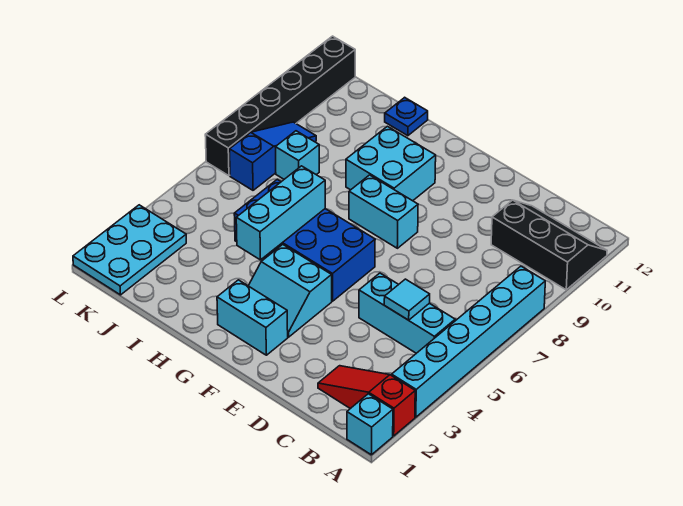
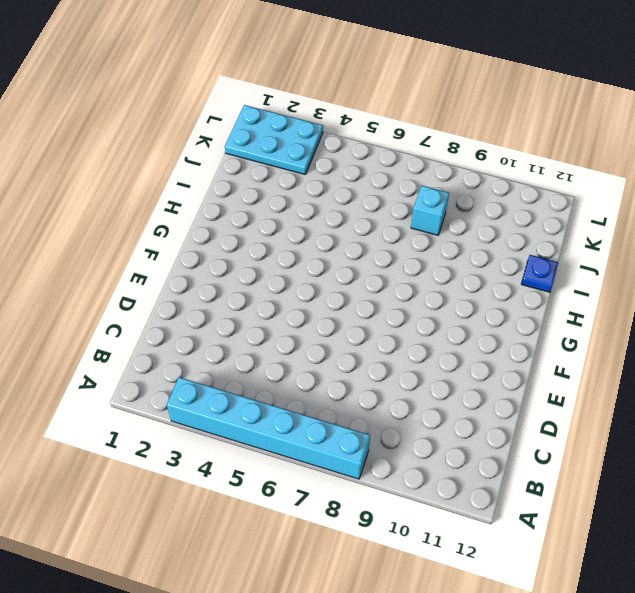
none -> cyan brick A1 level 1
none -> red slope A2:C2 level 1 top A
none -> black slope A10:C11 level 1 top 10

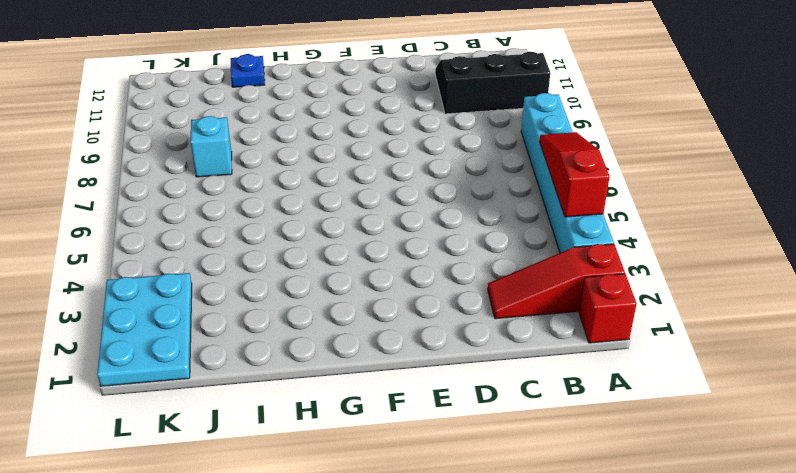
red brick A1 level 1 -> cyan brick A1 level 1
red slope A4:A6 level 2 top 4 -> none
none -> cyan brick B5:D5 level 1
none -> cyan brick F2:G2 level 1
none -> cyan slope F3:G4 level 1 top 4

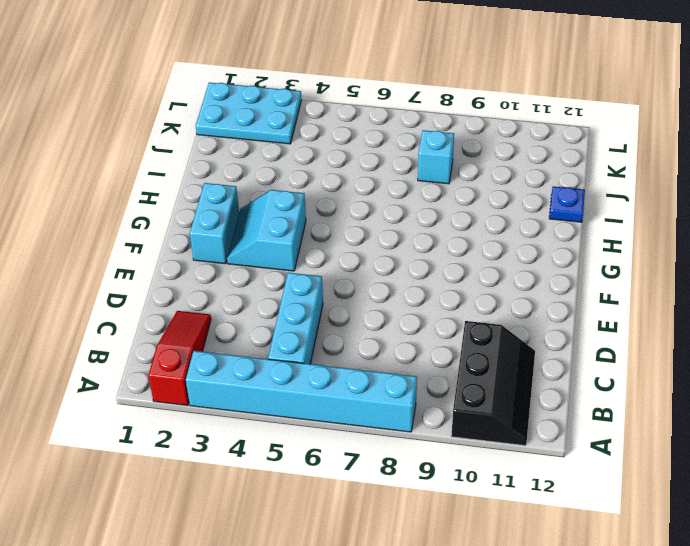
none -> cyan brick A1 level 1
none -> blue brick F5:I6 level 1
none -> cyan brick F8:G8 level 1

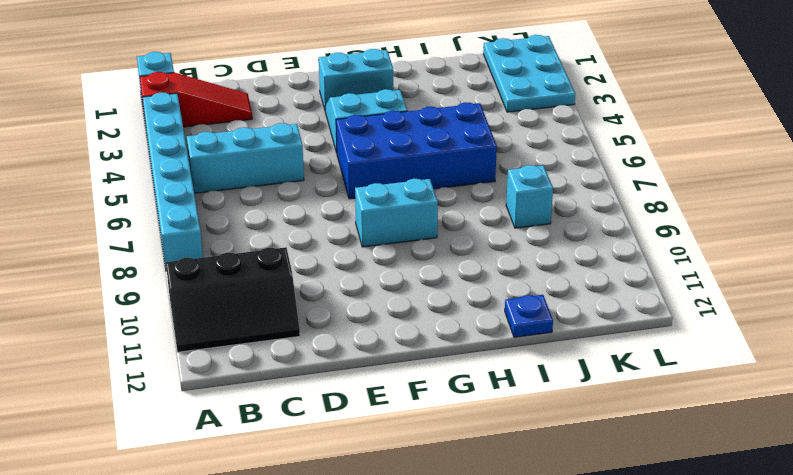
none -> cyan brick G9:H10 level 1
none -> blue slope K7:K9 level 1 top 7
none -> black brick L7:L12 level 1

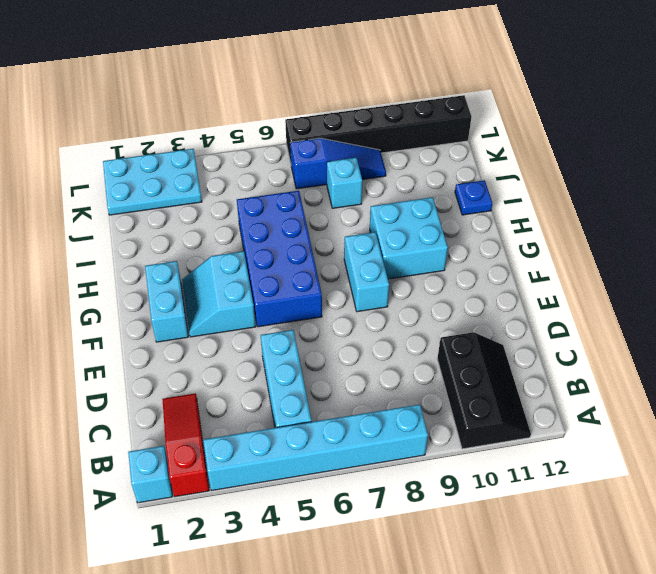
none -> cyan tile C5 level 2
none -> cyan brick H4:H6 level 2

